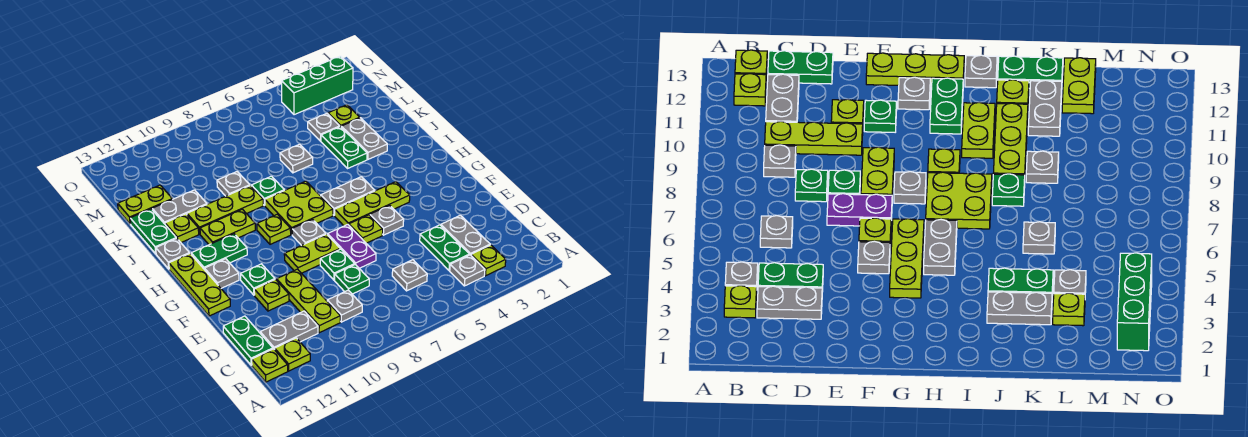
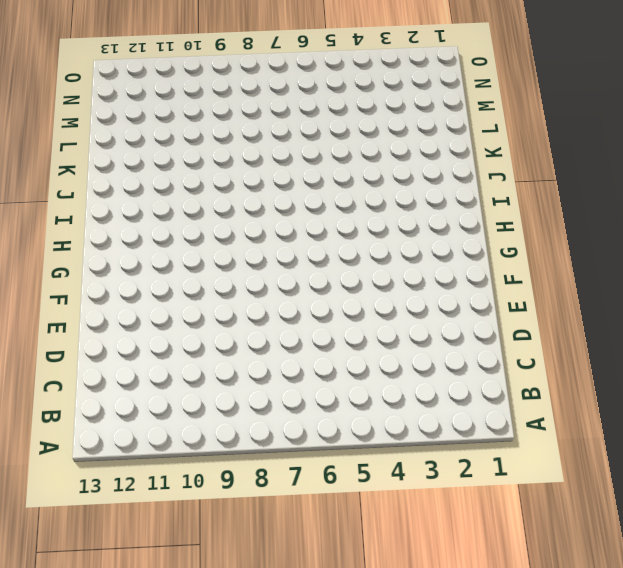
none -> lime plate B3 level 1
none -> grey plate B4 level 1
none -> lime plate B12 level 1
none -> lime plate B13 level 1

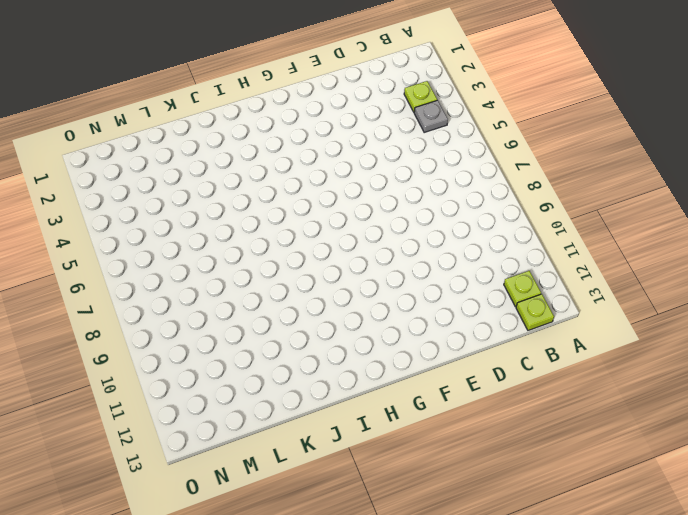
none -> grey plate C3:D3 level 1
none -> green plate C4:D4 level 1
none -> grey plate C6 level 1
none -> grey plate C9 level 1

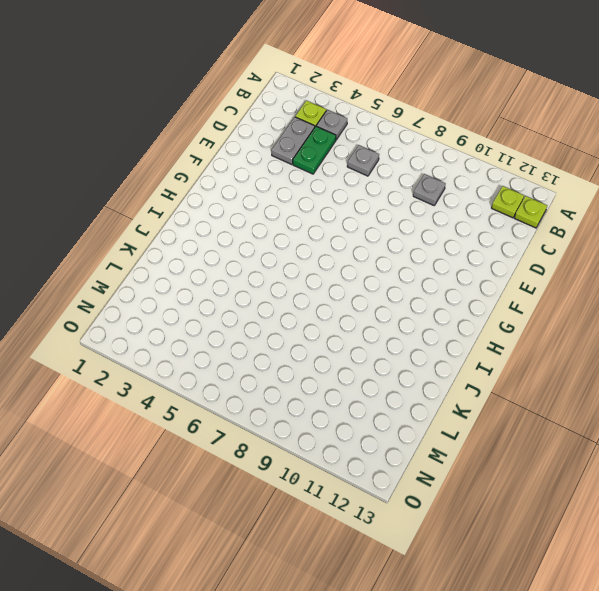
none -> lime plate C10:E10 level 1
none -> grey plate C11:C12 level 1
none -> green plate C13:D13 level 1
none -> green plate D8 level 1

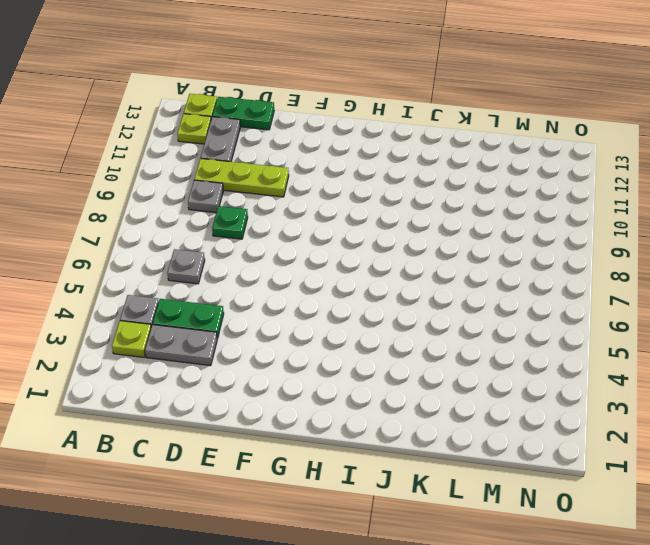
none -> purple plate E7:F7 level 1
none -> green plate E8 level 1
none -> lime plate E11 level 1
none -> grey plate F5 level 1

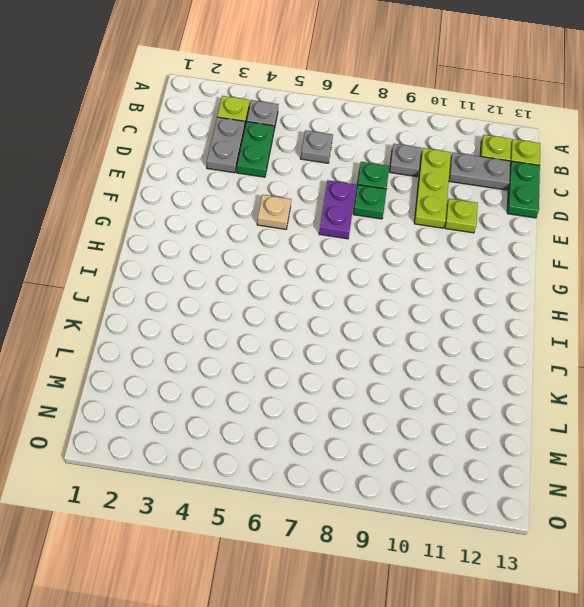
tan plate F5 level 1 -> grey plate F5 level 1
none -> lime plate F6 level 1
none -> lime plate F8:F9 level 1
none -> green plate F11 level 1
none -> lime plate F13:H13 level 1

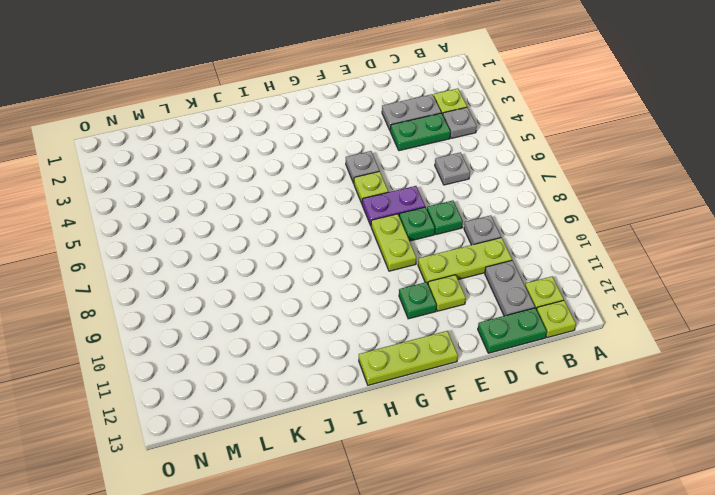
none -> lime plate G4:G6 level 1
none -> grey plate G8 level 1
none -> grey plate G12 level 1
none -> grey plate H5:H6 level 1

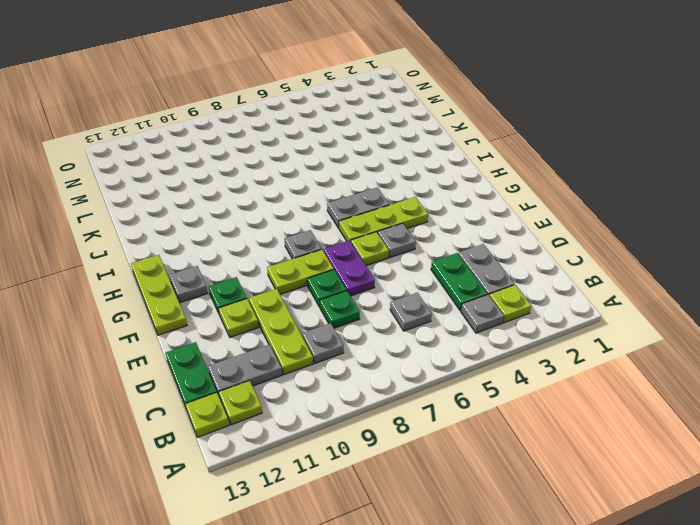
none -> lime plate H7:I8 level 1
none -> lime plate H9 level 1
none -> green plate H11:H12 level 1
none -> lime plate I10:I11 level 1

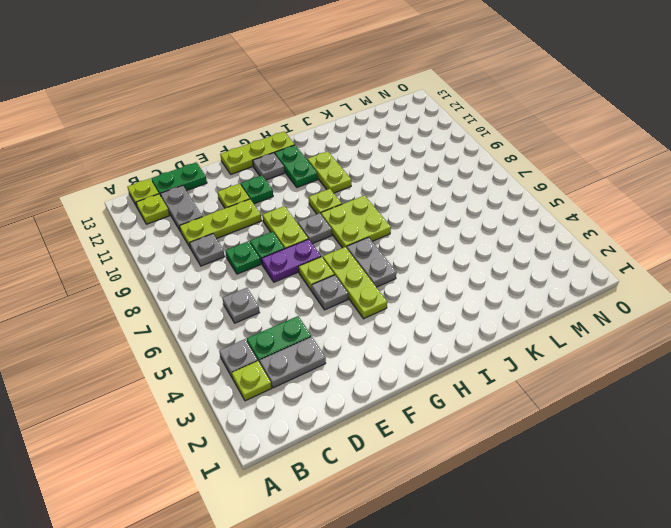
none -> grey plate I13 level 1
none -> grey plate J3:K3 level 1
none -> green plate J4:K4 level 1
none -> green plate J8 level 1

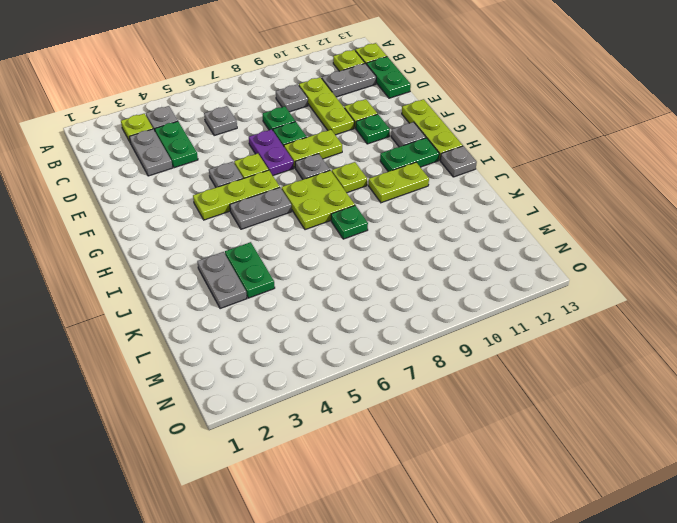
none -> lime plate J9:J11 level 1
none -> lime plate J12 level 1
none -> green plate J13:K13 level 1
none -> grey plate K6 level 1

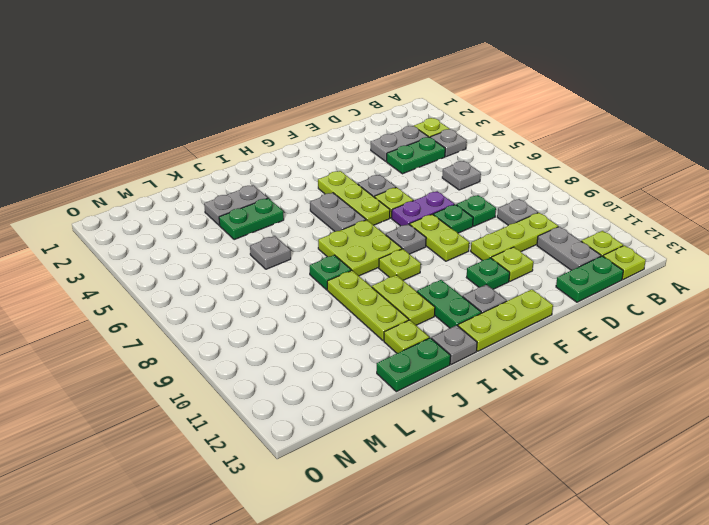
none -> grey plate K9 level 1
none -> grey plate K11:K12 level 1
none -> lime plate L3 level 1
none -> grey plate L4 level 1

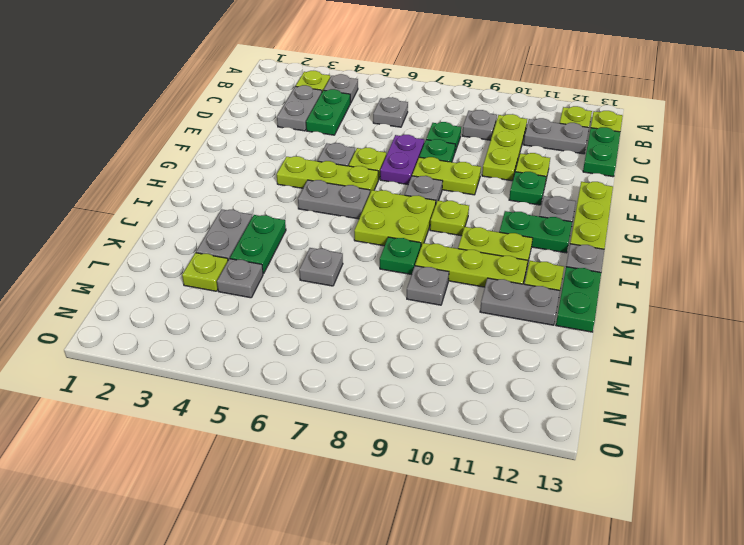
none -> lime plate L12:L13 level 1
none -> green brick N2:N4 level 1

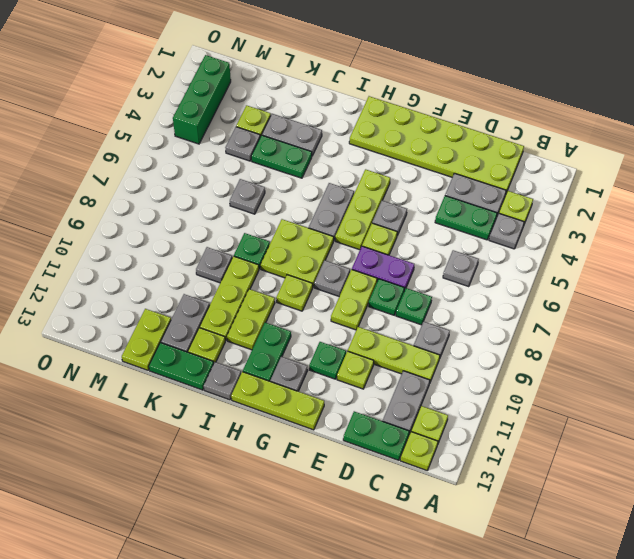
lime plate C1:H2 level 1 -> none

